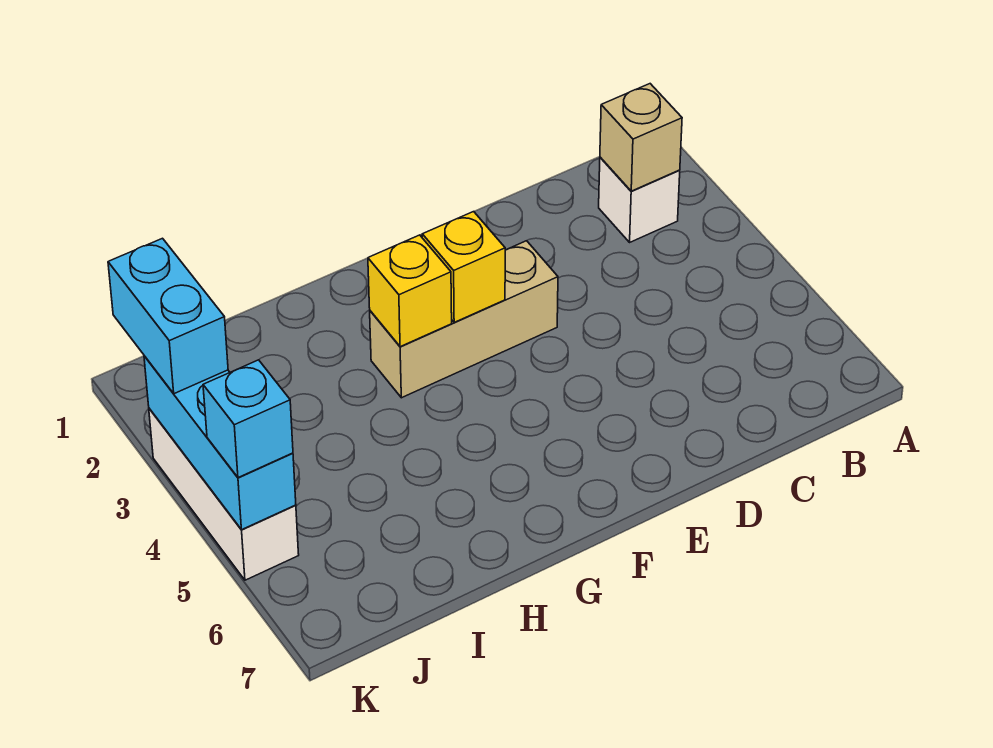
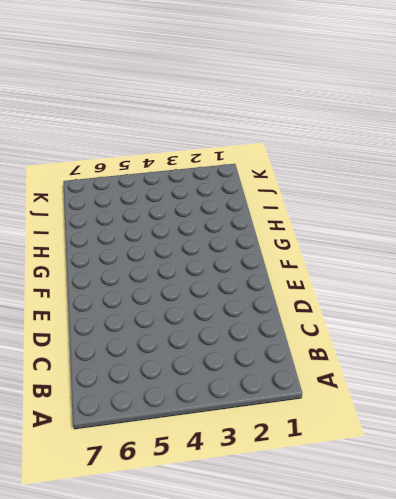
none -> white brick B2 level 1
none -> tan brick E3:G3 level 1

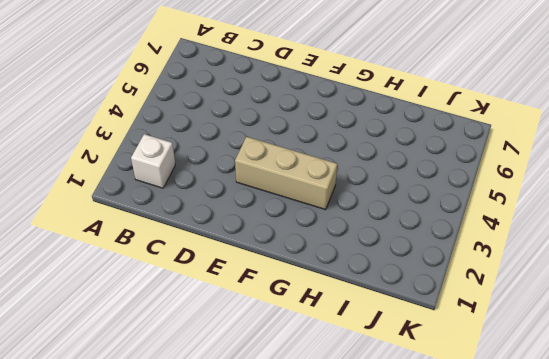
none -> white brick K3:K5 level 1
none -> tan brick B2 level 2

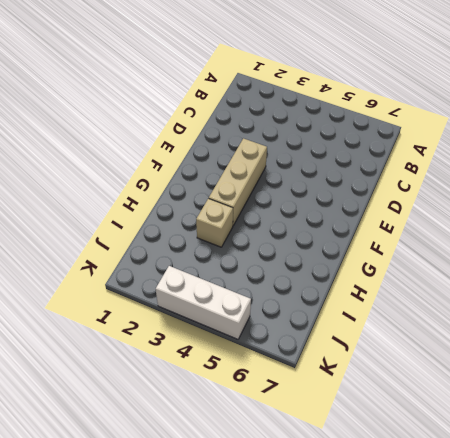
tan brick H3 level 1 -> tan brick B2 level 2
none -> white brick B2 level 1
none -> yellow brick F3 level 2

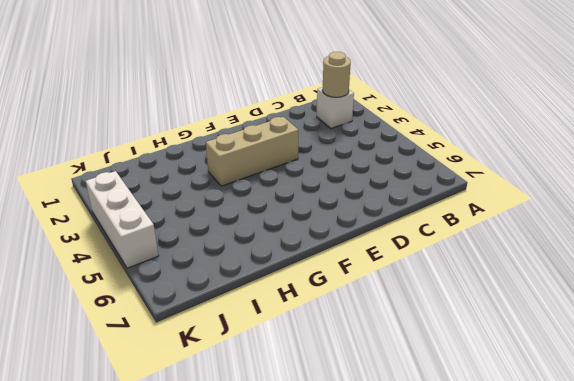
tan round brick B2 level 2 -> tan brick B2 level 2
none -> yellow brick F3 level 2
none -> yellow brick G3 level 2

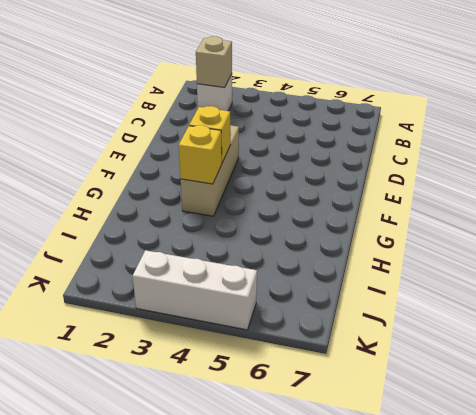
none -> cyan brick K3:K5 level 2
none -> cyan brick K2:K3 level 3

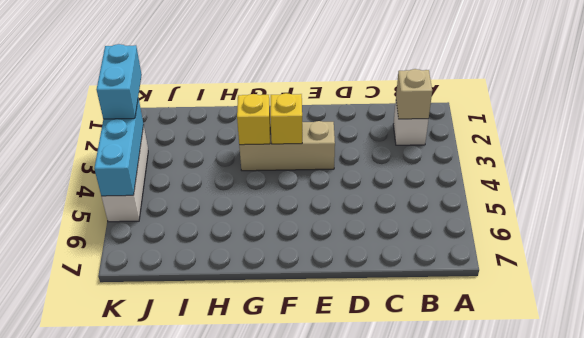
none -> cyan brick K5 level 3

